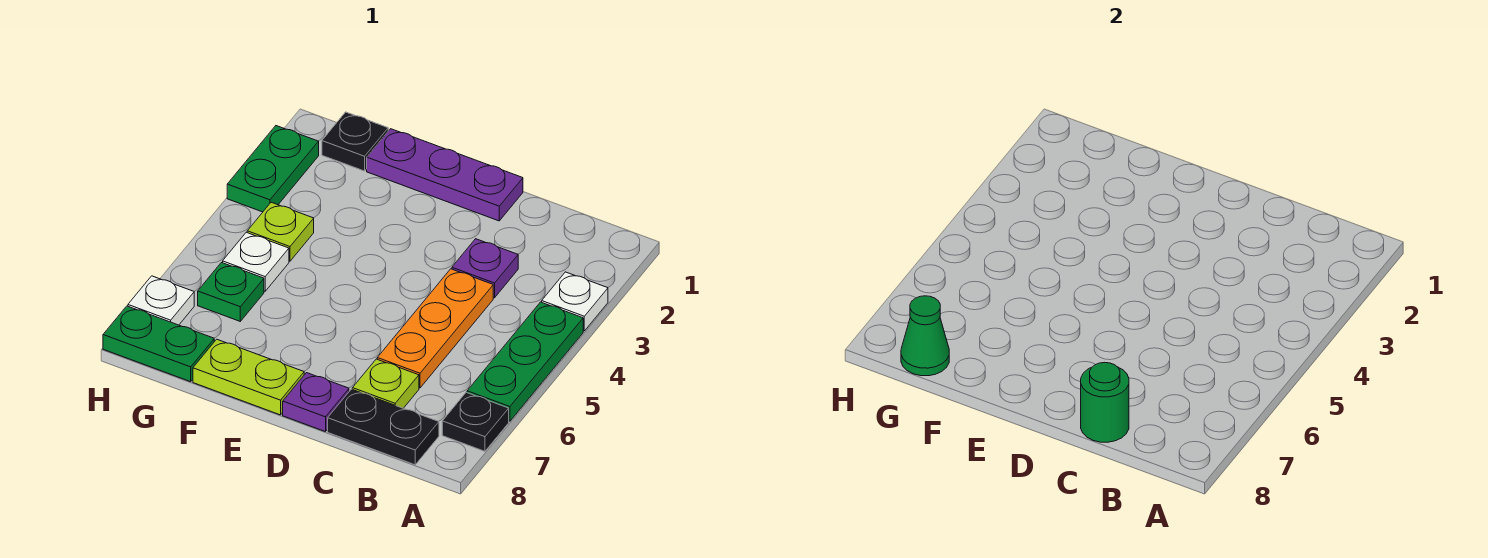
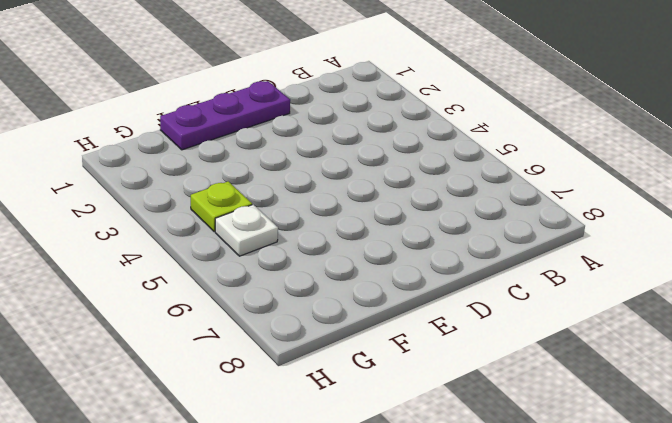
none -> white plate A3 level 1
none -> green plate A4:A6 level 1
none -> black plate A7 level 1

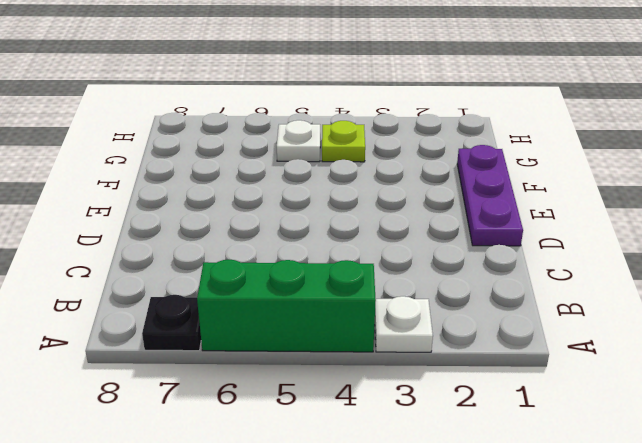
green brick A4:A6 level 1 -> green plate A4:A6 level 1
none -> black plate B8:C8 level 1
none -> purple plate C3 level 1
none -> orange plate C4:C6 level 1

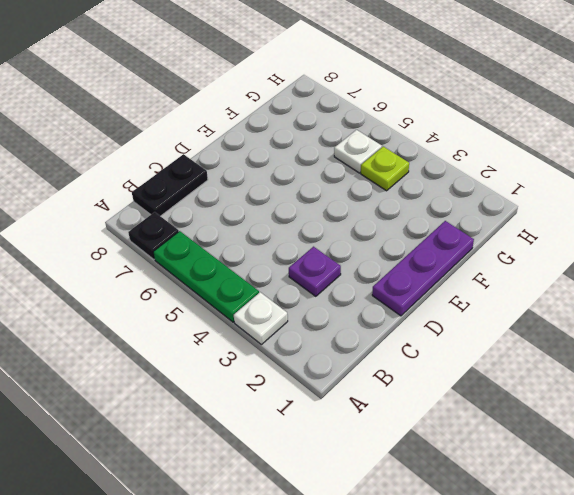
none -> orange plate C4:C6 level 1
none -> lime plate C7 level 1
none -> purple plate D8 level 1

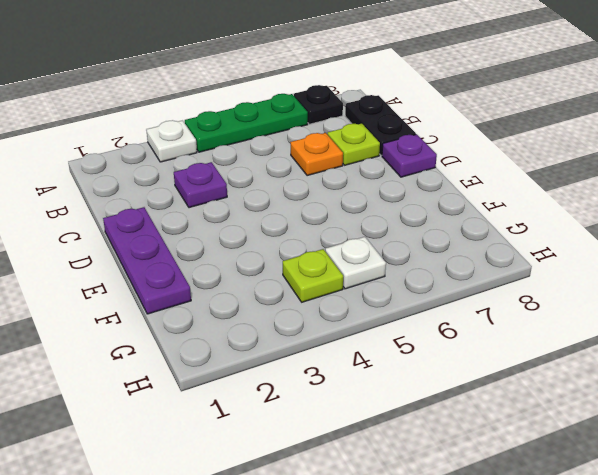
orange plate C6 level 1 -> orange plate C4:C6 level 1
none -> lime plate E8:F8 level 1
none -> black plate G1 level 1
none -> green plate G6 level 1

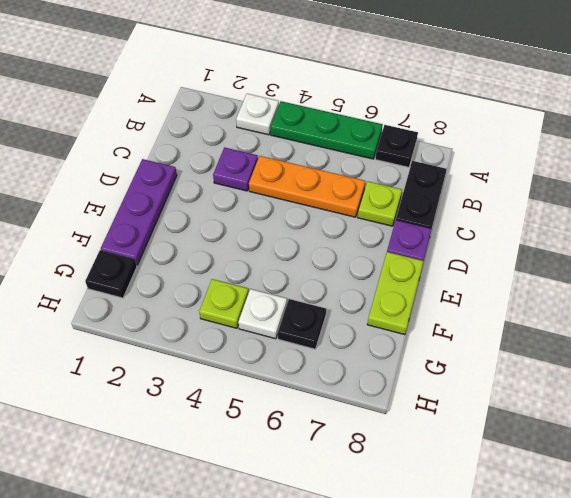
black plate G6 level 1 -> green plate G6 level 1
none -> green plate G8:H8 level 1
none -> green plate H2:H3 level 1
none -> white plate H7 level 1

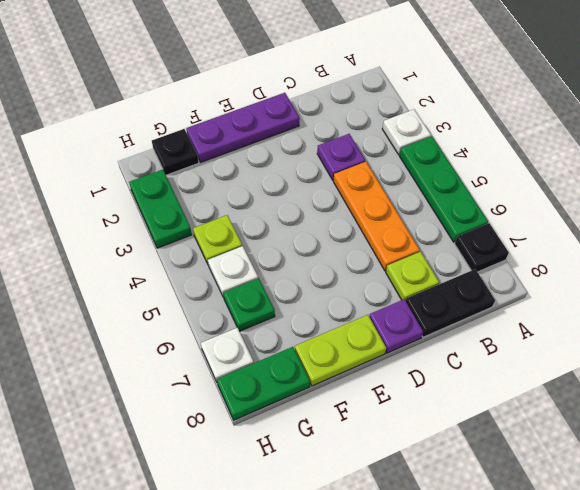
none -> green round brick C8 level 2
none -> green cone G8 level 2

